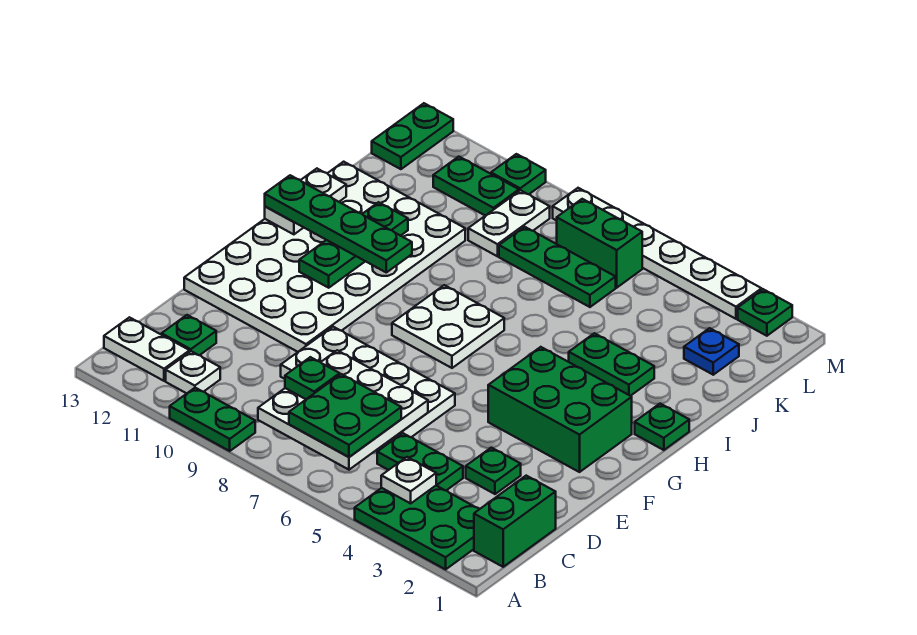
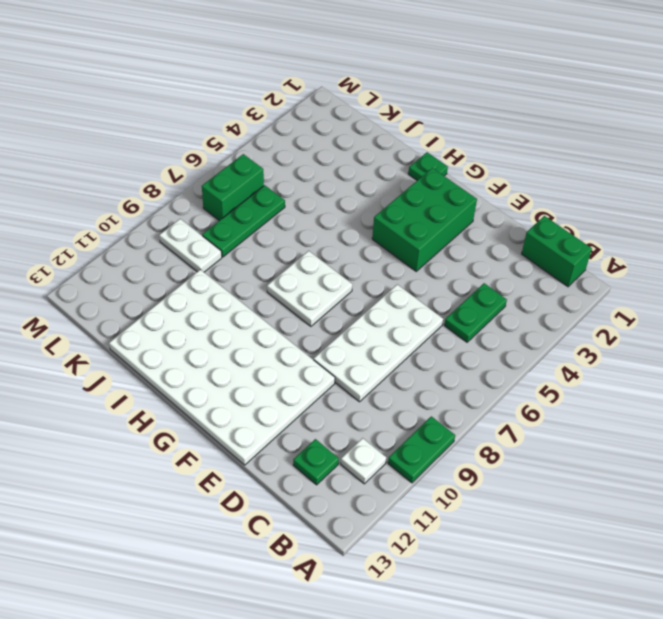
none -> green plate A2:B4 level 1
none -> white plate B12:B13 level 1
none -> green plate D3 level 1
none -> green plate I3:I4 level 1

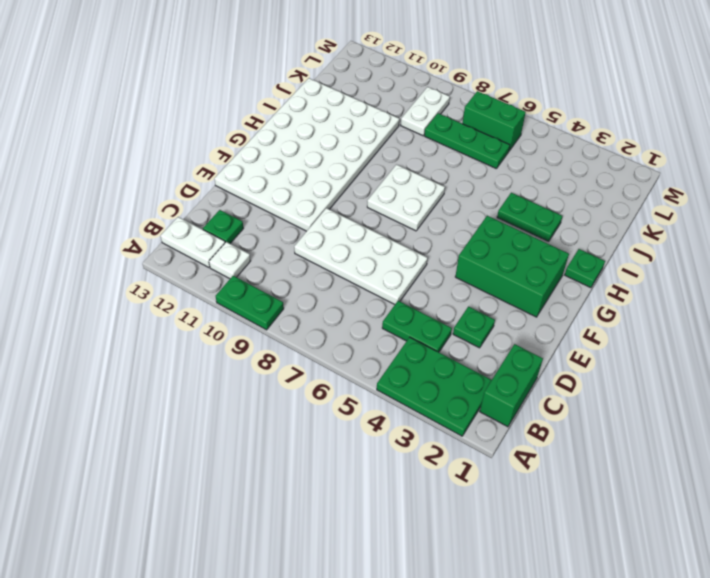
none -> blue plate K2 level 1
none -> green plate L10:L11 level 1
none -> green plate L13:M13 level 1
none -> green plate M2 level 1

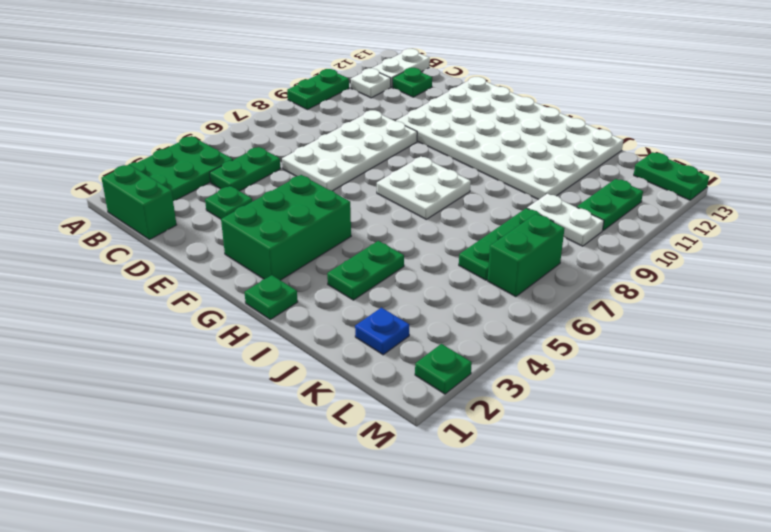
none -> white plate M3:M8 level 1
none -> green plate M10 level 1
none -> white plate B4 level 2
none -> white plate B6:D8 level 2

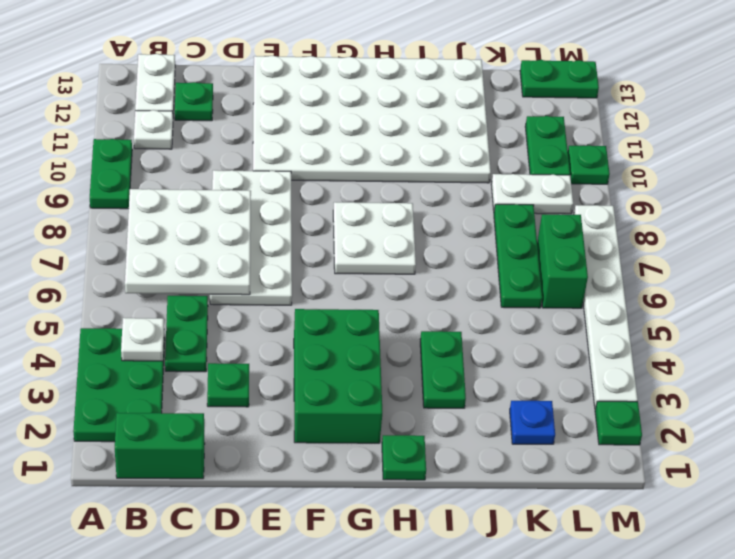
none -> green plate G11:I11 level 2
none -> white plate H13:I13 level 2
none -> green plate B6:C7 level 3
none -> green plate C8 level 3

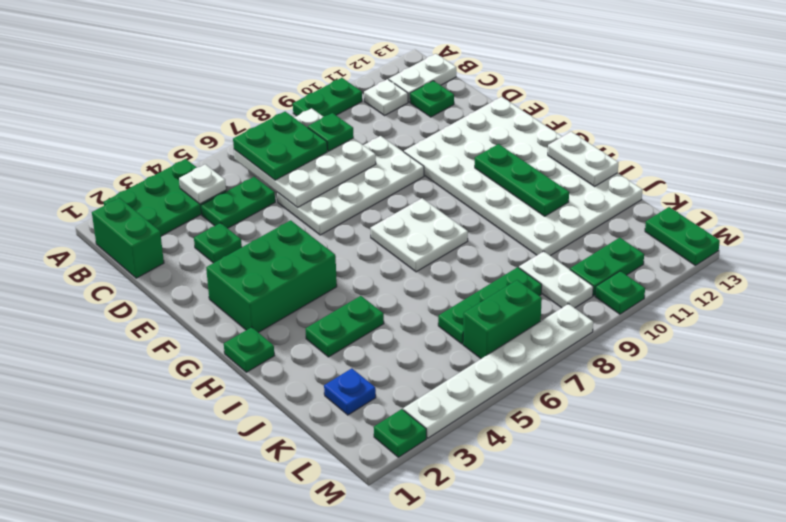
none -> green plate H10:H13 level 3

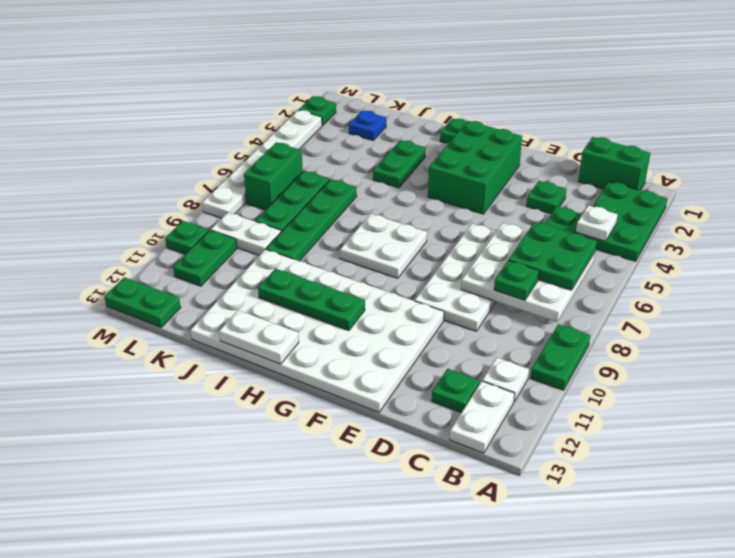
green plate J6:J9 level 1 -> green plate H10:H13 level 3

